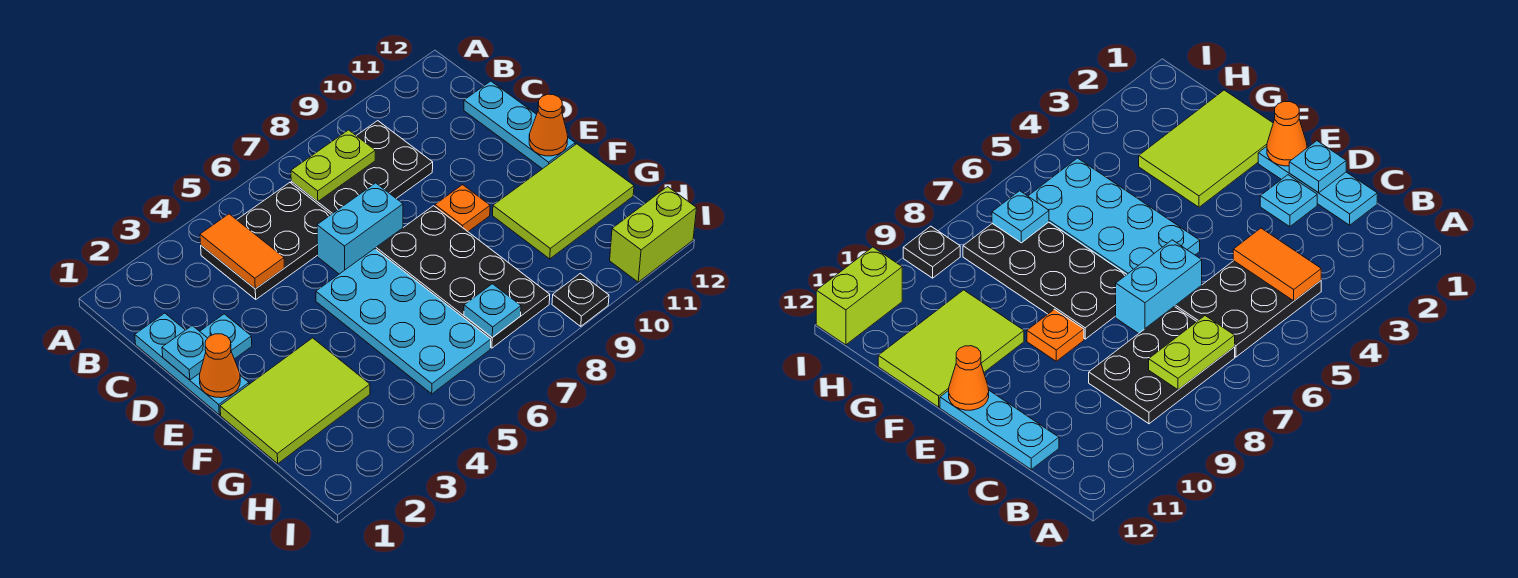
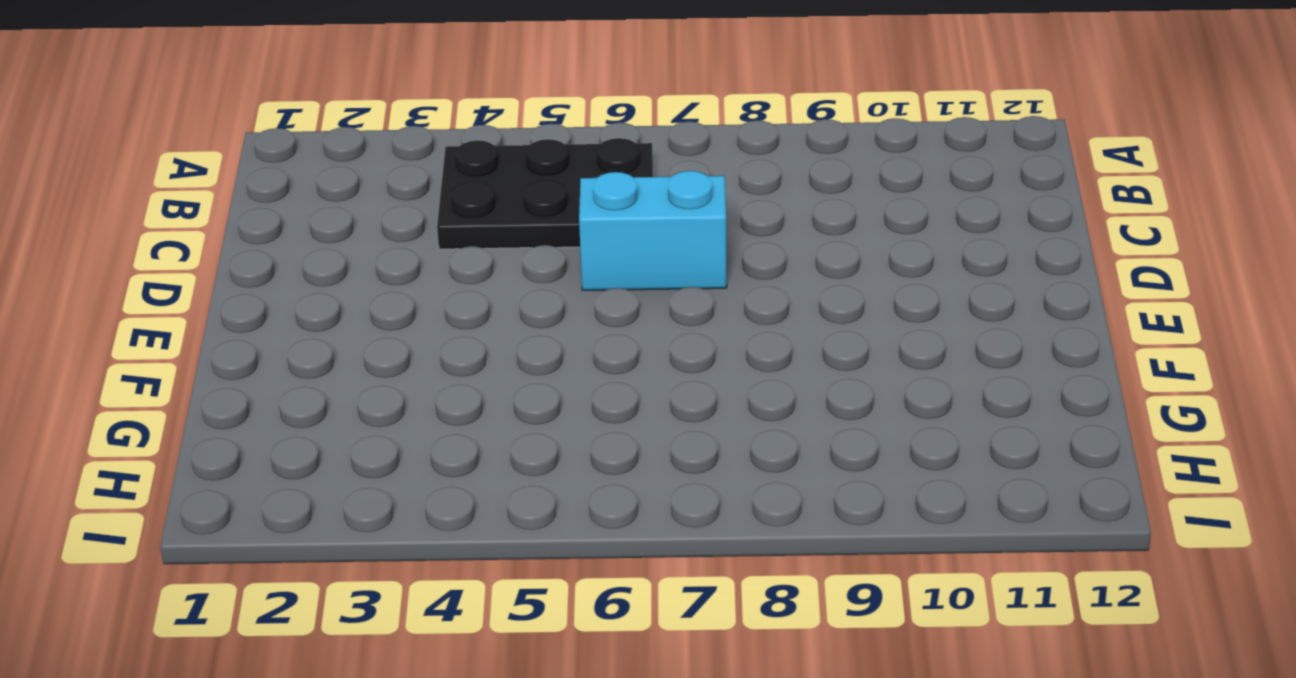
none -> black plate B7:C9 level 1
none -> cyan plate C1:E1 level 1
none -> cyan plate C12:E12 level 1

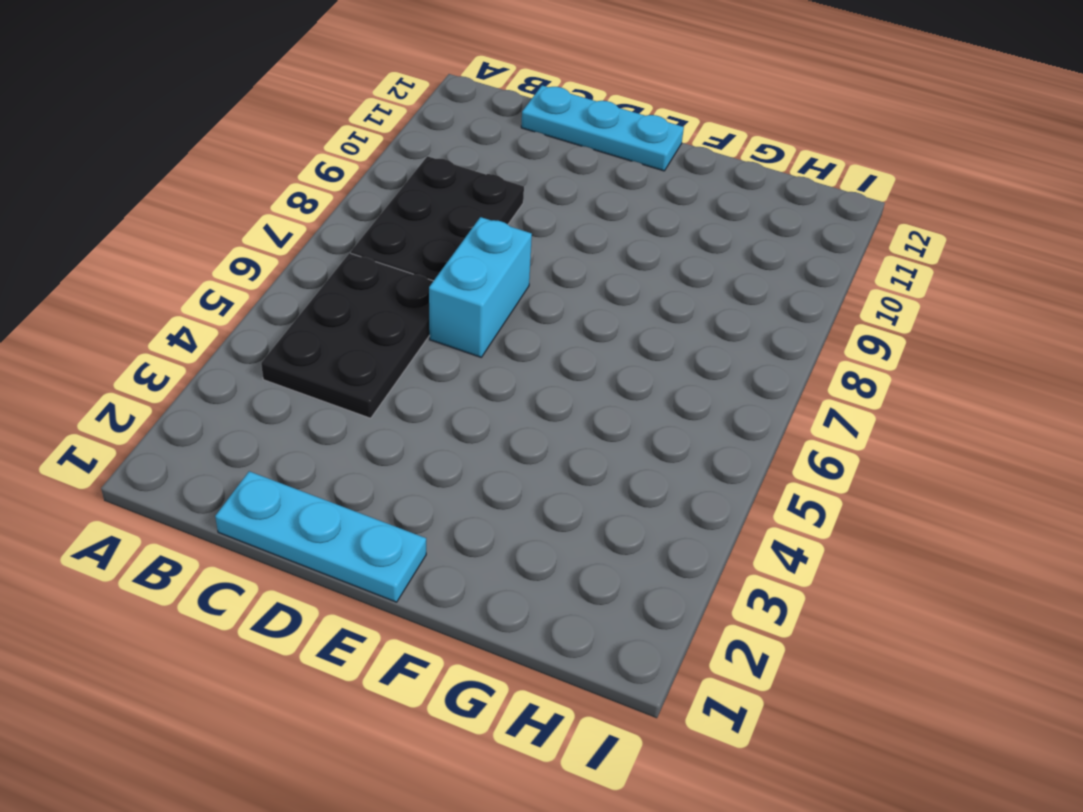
none -> cyan plate D2 level 1
none -> cyan plate E5:H6 level 1
none -> black plate E7:H8 level 1

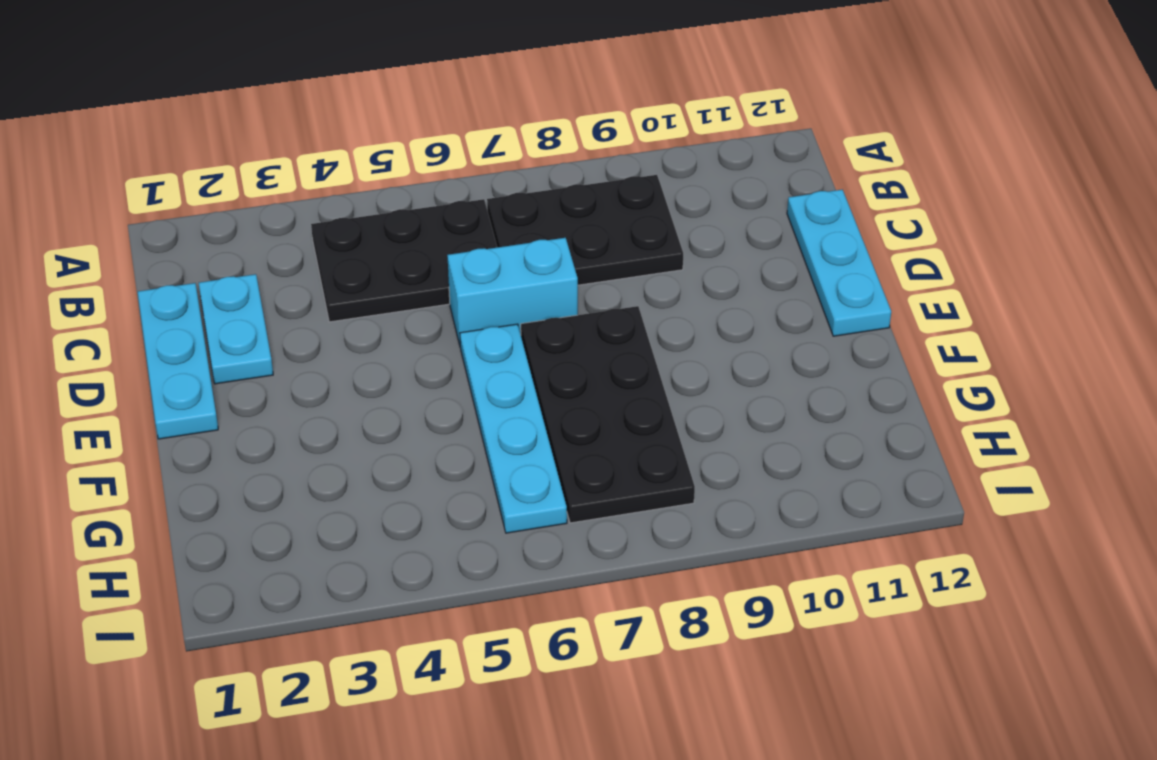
cyan plate C2:D2 level 1 -> cyan plate D2 level 1
cyan plate E6:H6 level 1 -> cyan plate E5:H6 level 1
none -> orange plate E9 level 1
none -> lime tile F1:G3 level 1
none -> lime tile F10:G12 level 1

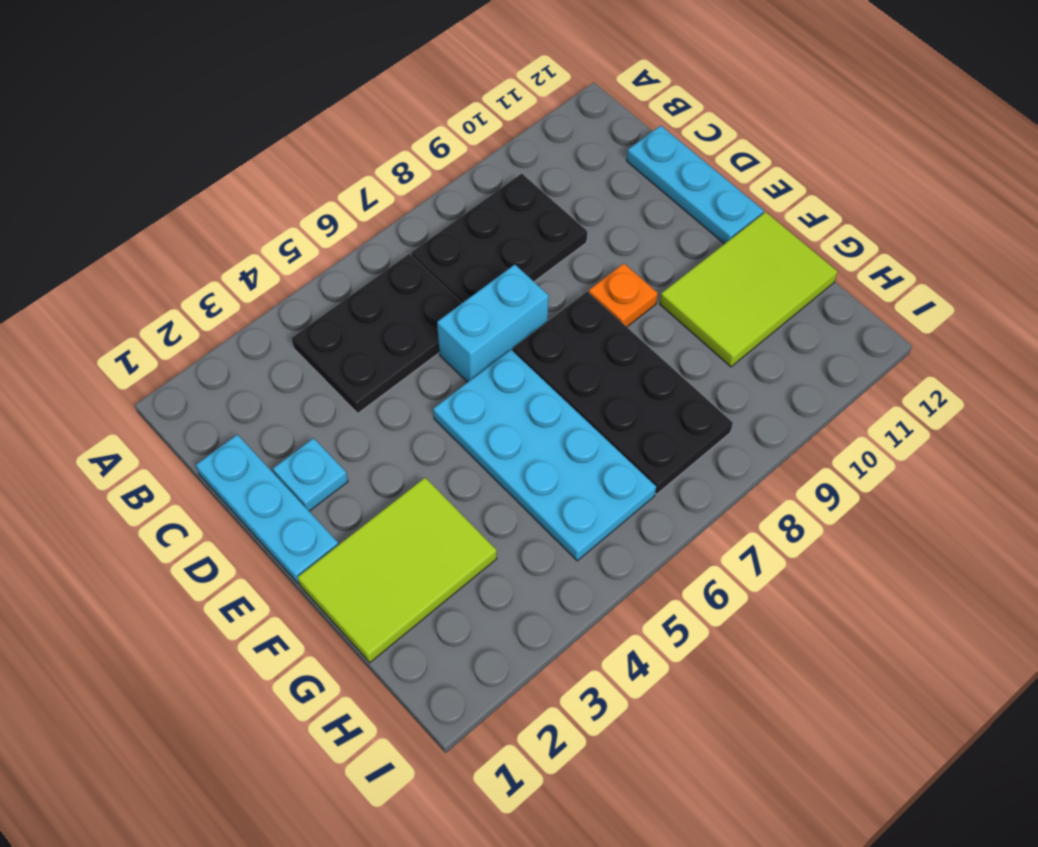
none -> black plate I9 level 1
none -> lime brick I11:I12 level 1
none -> orange tile B4:C4 level 2

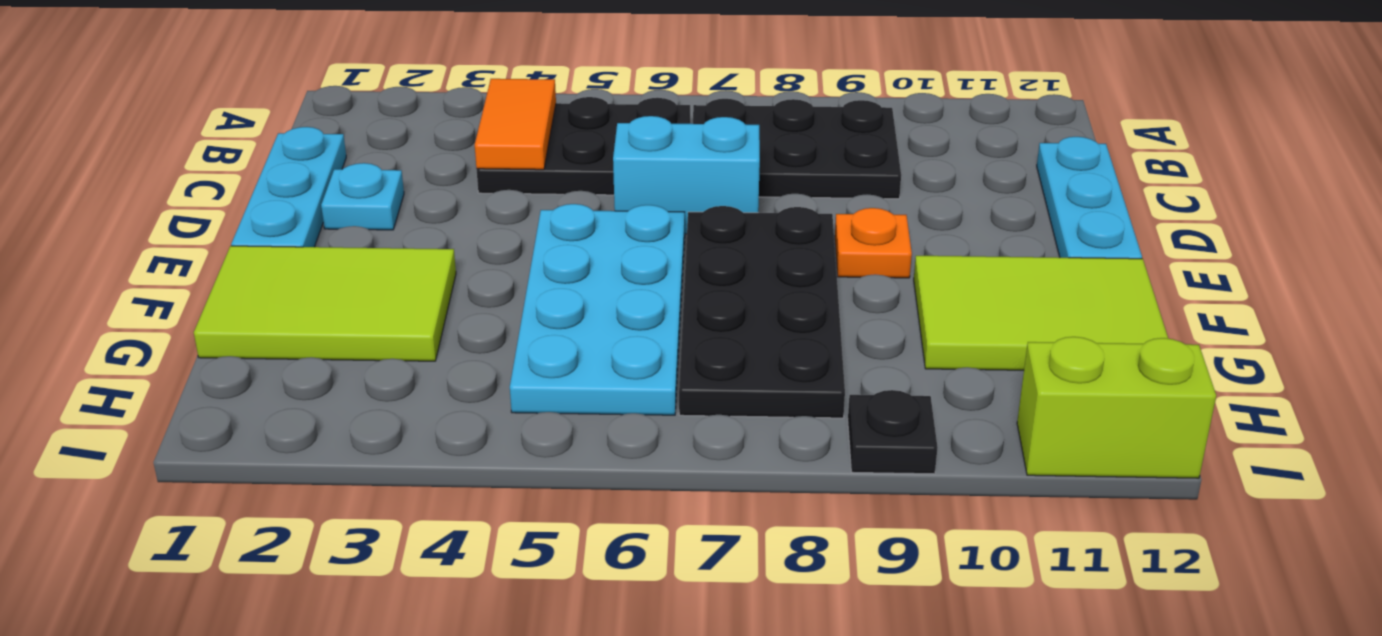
none -> lime plate B7:B8 level 2
none -> cyan plate D1 level 2
none -> orange cone E1 level 2

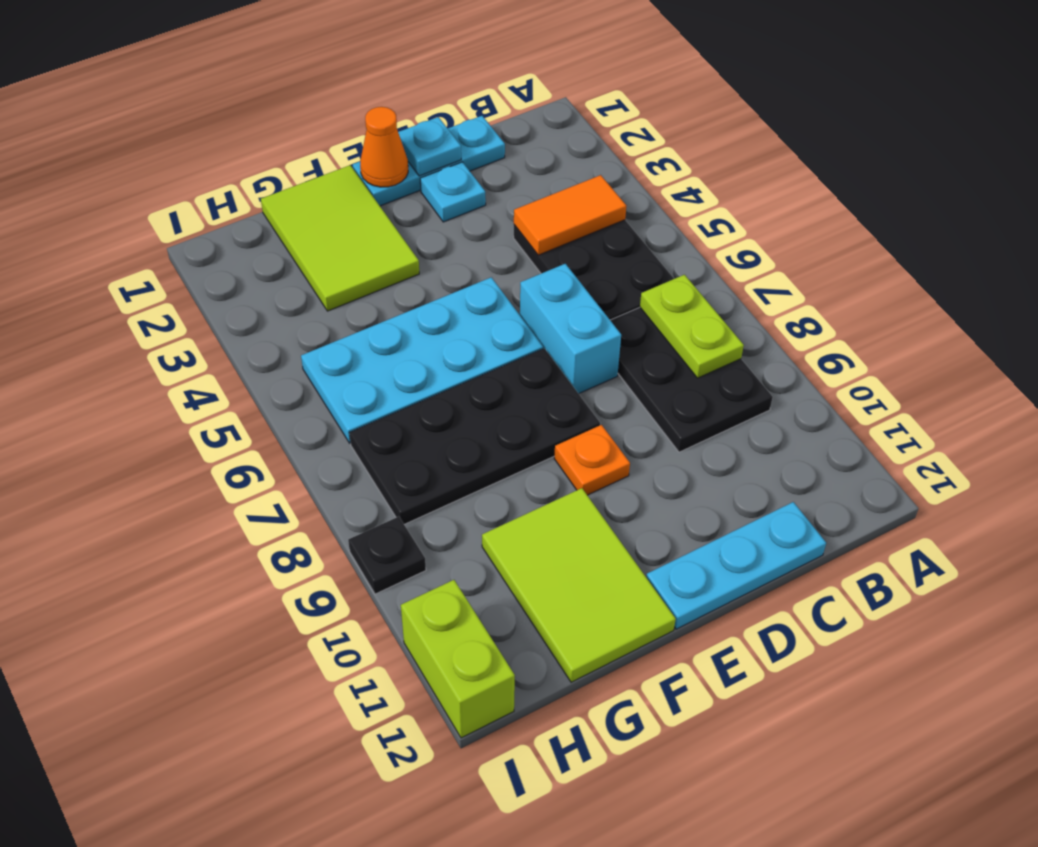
none -> orange cone E12 level 2
none -> cyan plate H7 level 2

